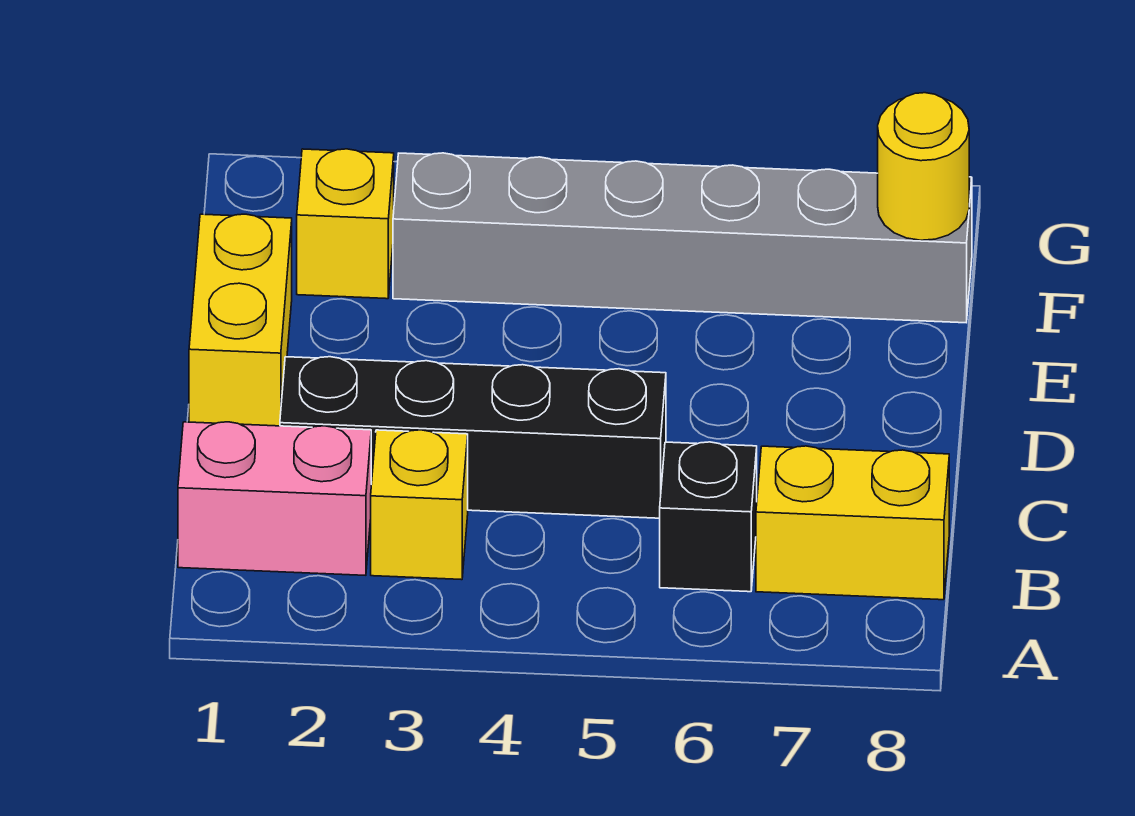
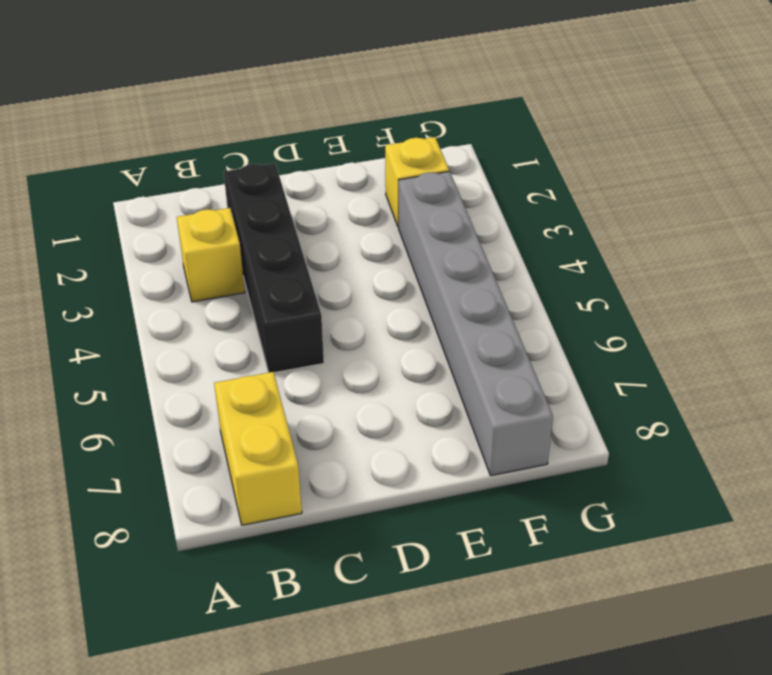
none -> pink brick B1:B2 level 1
none -> black brick B6 level 1

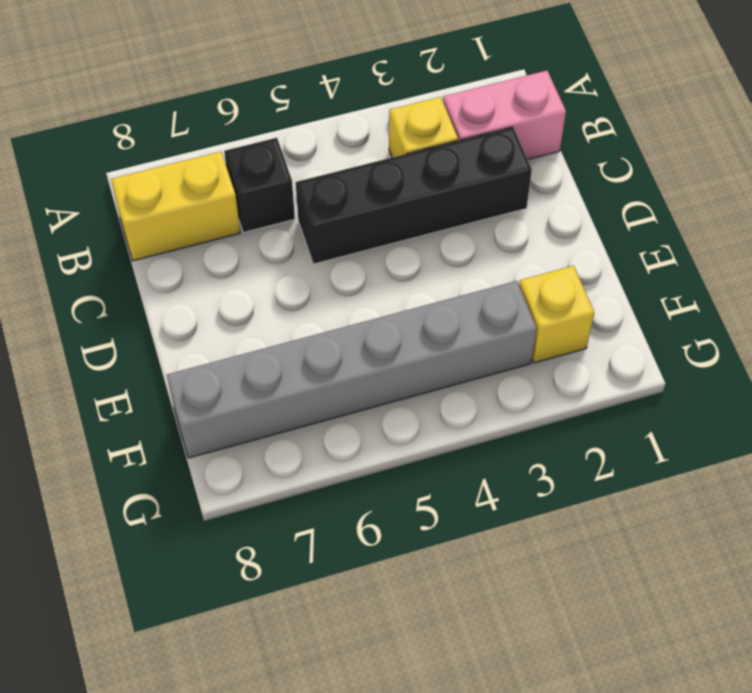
none -> yellow brick D1:E1 level 1
none -> yellow round brick F8 level 2

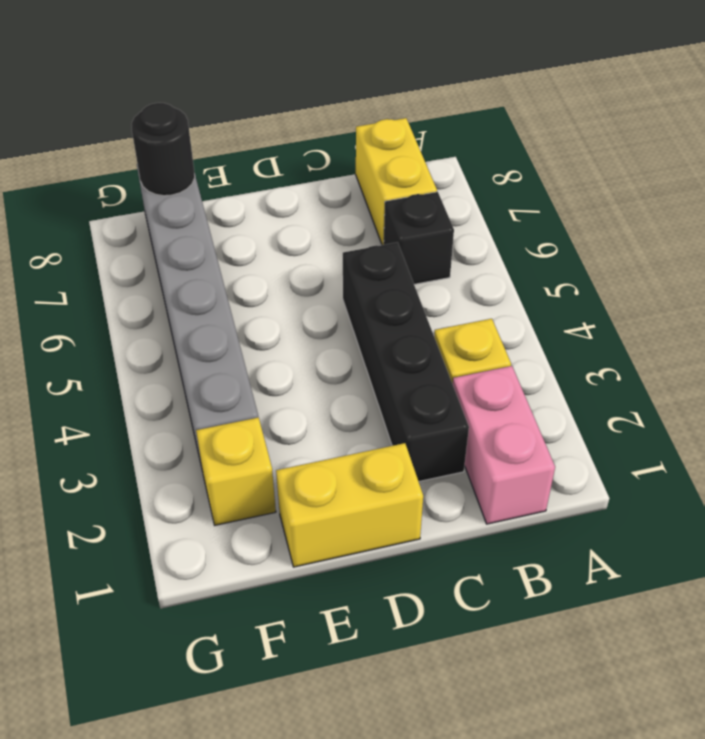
black round brick F8 level 2 -> yellow round brick F8 level 2

